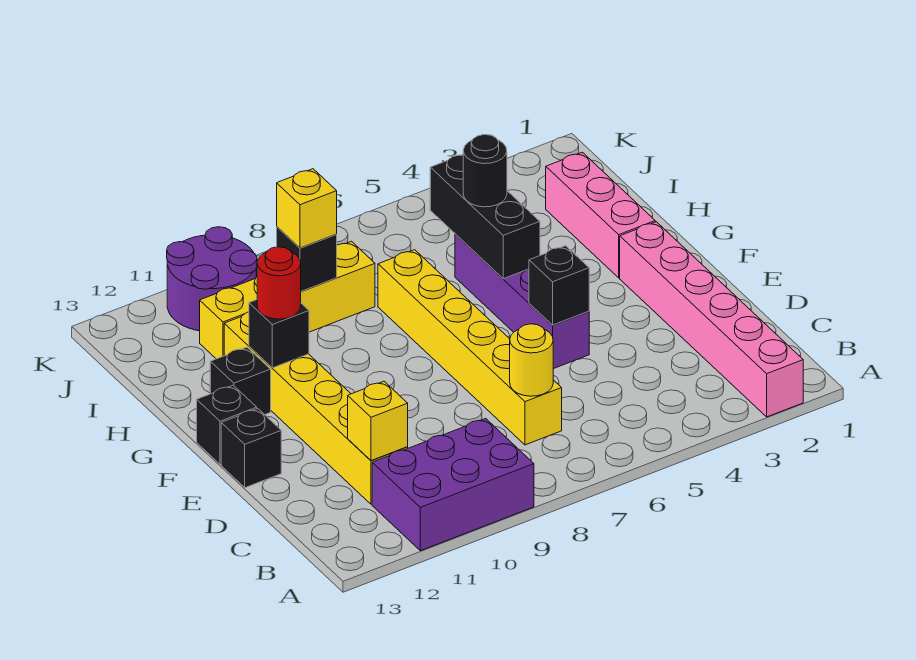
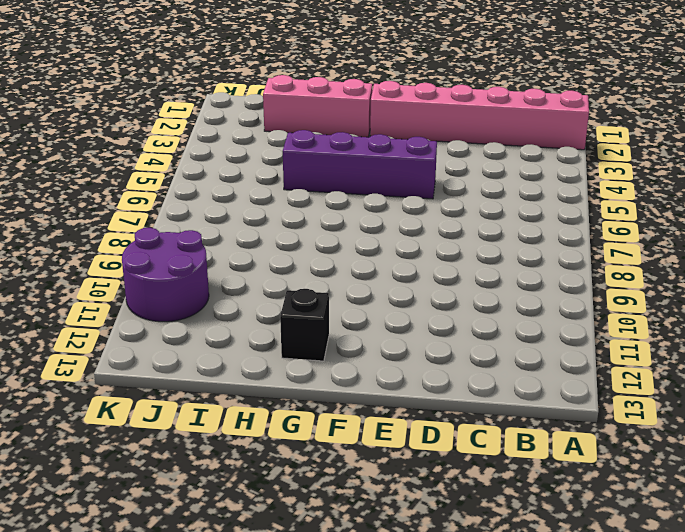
none -> purple brick A9:B11 level 1
none -> yellow brick C7:H7 level 1
none -> yellow brick C11:H11 level 1

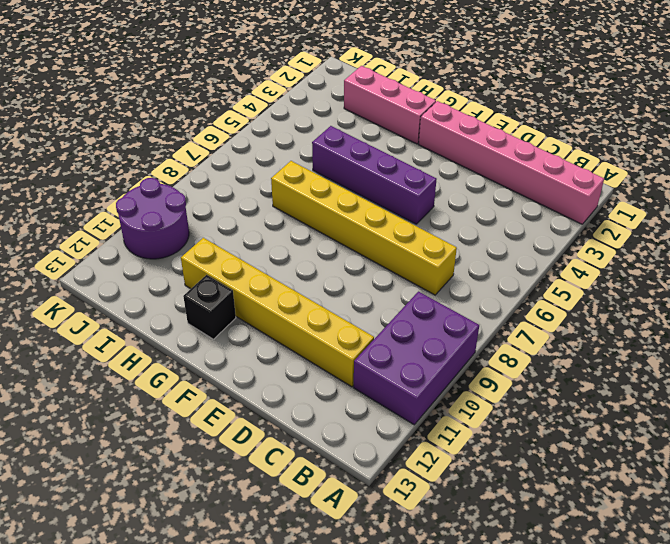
none -> black brick E13 level 1
none -> black brick F13 level 1
none -> yellow brick I8:I11 level 1

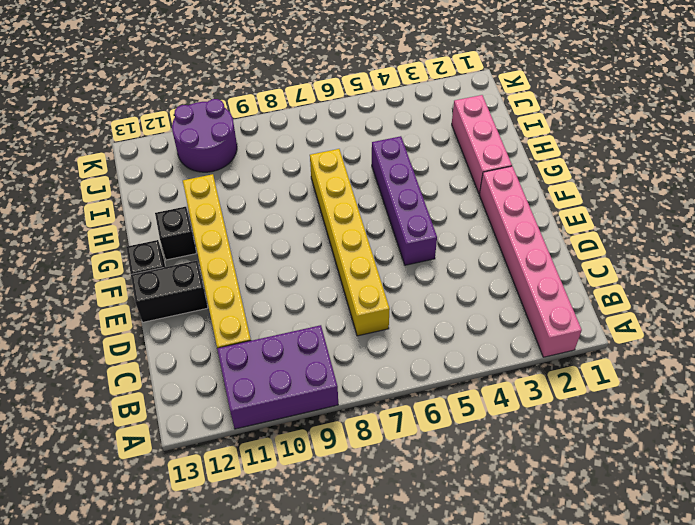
black brick E12:E13 level 1 -> black brick E13 level 1
none -> yellow brick I8:I11 level 1
none -> yellow round brick C7 level 2
none -> yellow brick C11 level 2

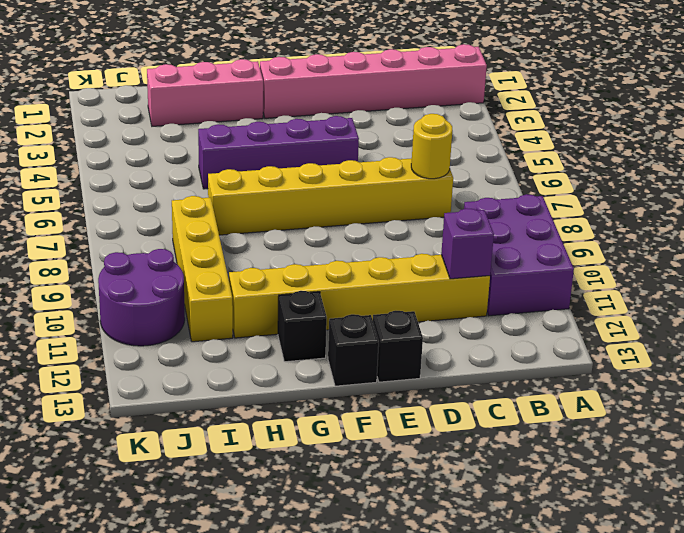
purple brick C11 level 2 -> yellow brick C11 level 2
none -> black brick E5 level 2
none -> black brick G5:I5 level 2
none -> black brick G11 level 2

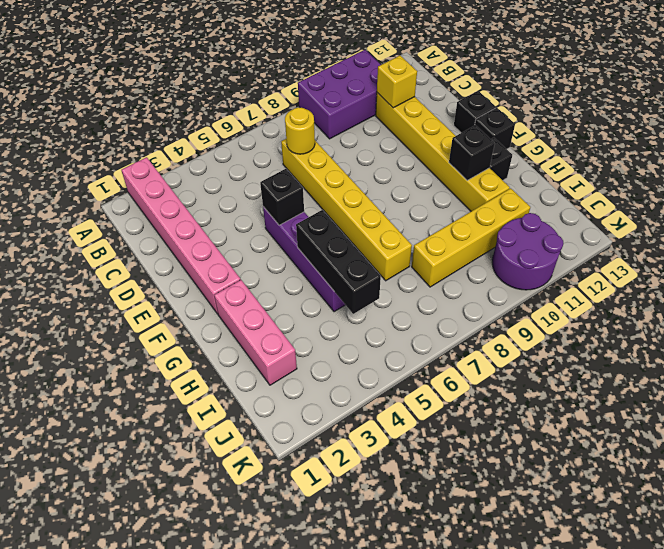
none -> black brick I9 level 2
none -> red round brick G11 level 3
none -> black round brick H5 level 3

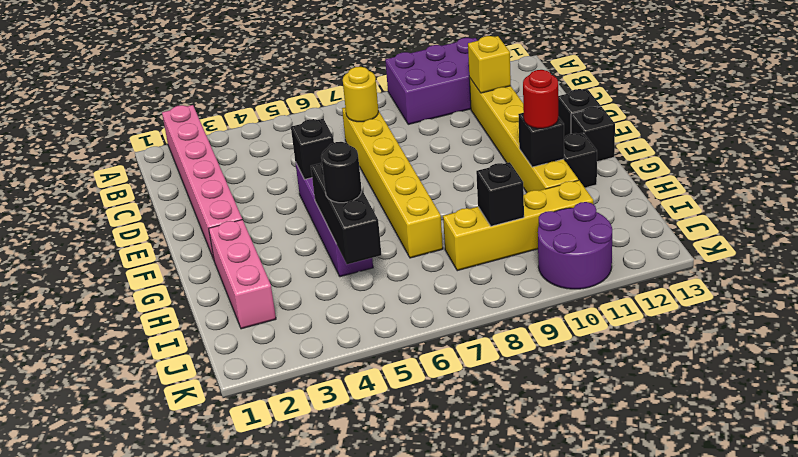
none -> yellow brick I9 level 3

